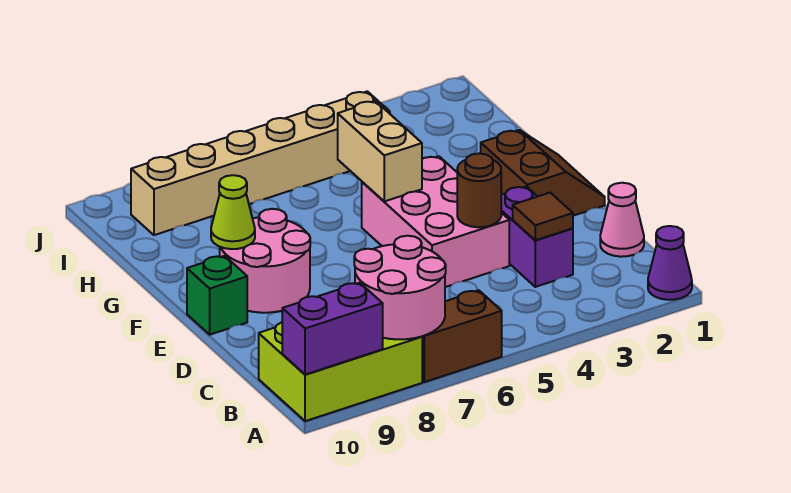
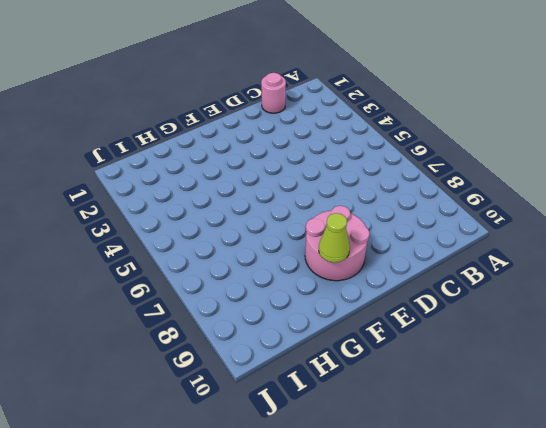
pink round brick C1 level 1 -> pink cone C1 level 1
none -> purple cone A1 level 1
none -> brown brick A6:A7 level 1
none -> lime brick A8:B10 level 1

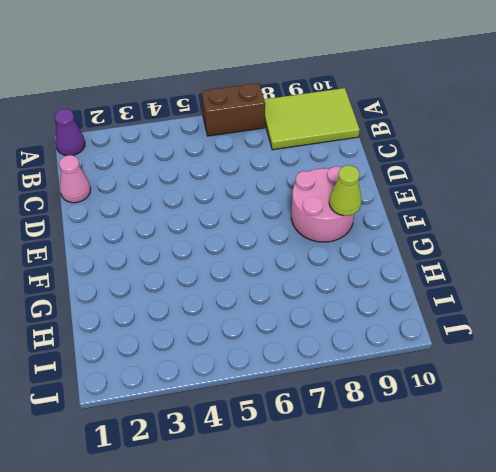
lime tile A8:B10 level 1 -> lime brick A8:B10 level 1
none -> purple brick C3:D3 level 1
none -> pink brick D4:F5 level 1
none -> brown slope E1:F2 level 1 top 2

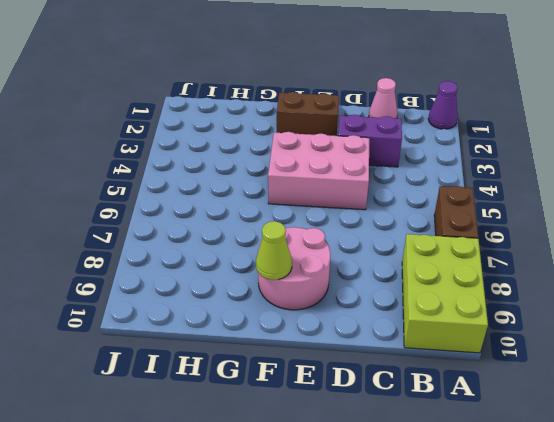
none -> green brick E10 level 1
none -> tan brick I4:I9 level 1
none -> pink round brick A7:B8 level 2

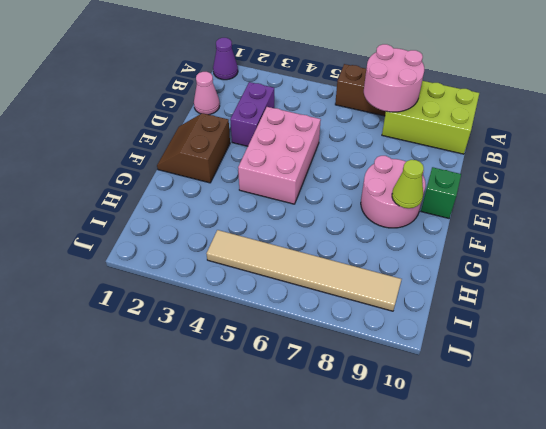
tan tile I4:I9 level 1 -> tan brick I4:I9 level 1
none -> purple brick A9:A10 level 2
none -> brown tile C3 level 2
none -> brown round brick D4 level 2

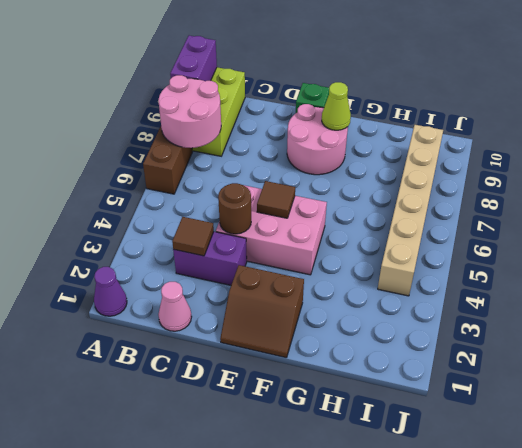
brown tile E5 level 2 -> none
none -> tan brick F5:G5 level 2

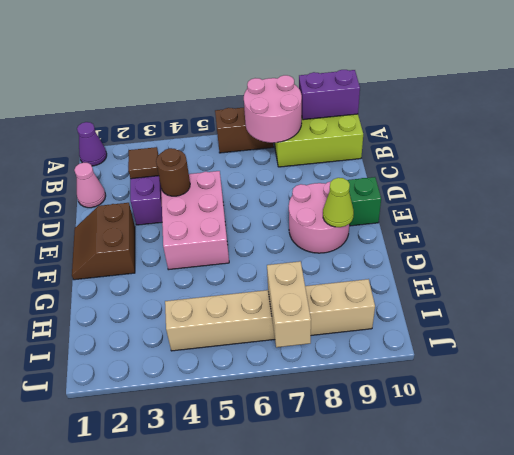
tan brick I7:J7 level 2 -> tan brick F5:G5 level 2

